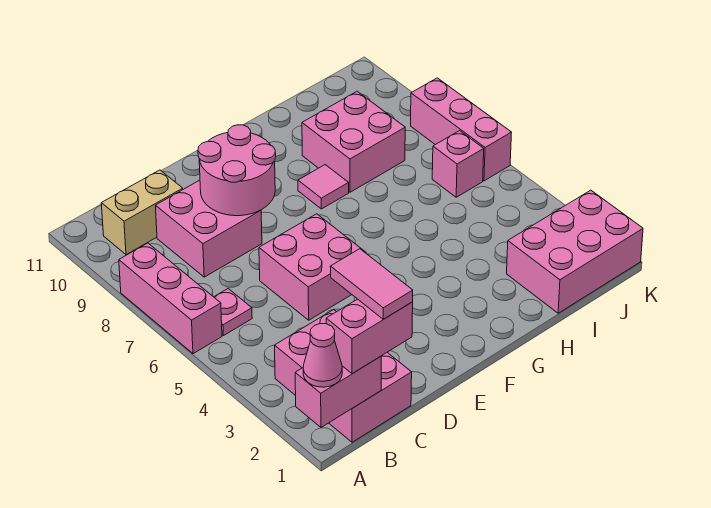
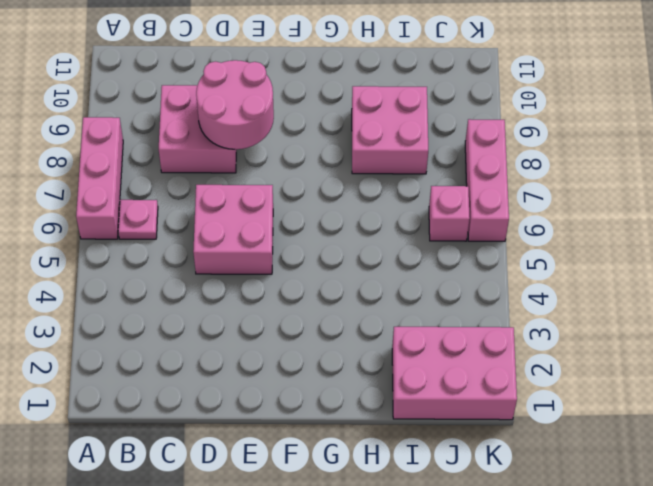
none -> pink brick B1:C3 level 1
none -> tan brick B10:C10 level 1
none -> pink tile G8 level 1

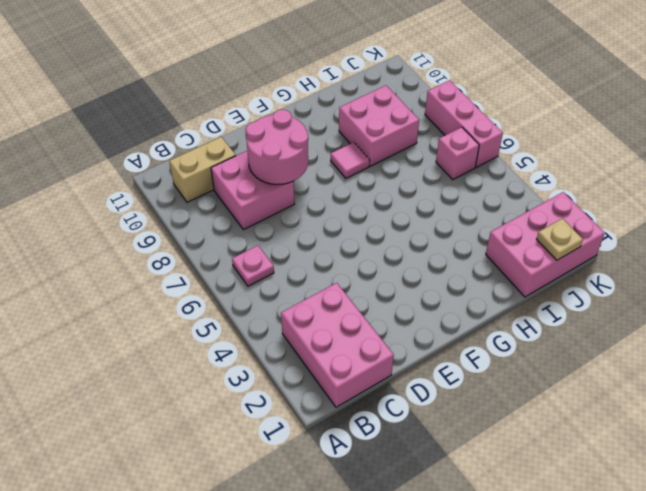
tan plate J1 level 2 -> none
none -> pink brick A6:A8 level 1
none -> pink brick D5:E6 level 1
none -> pink brick A1:B1 level 2

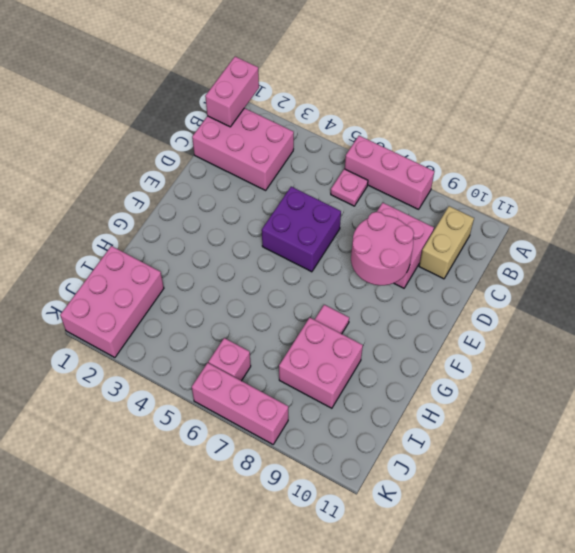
purple brick D5:E6 level 1 -> pink brick D5:E6 level 1
none -> pink cone A1 level 3
none -> pink brick B1:C1 level 3
none -> pink tile C1:C2 level 4

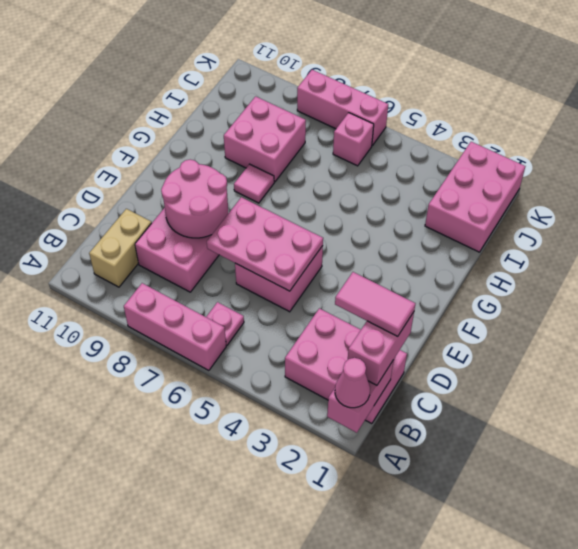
pink plate D5:E7 level 2 -> none

